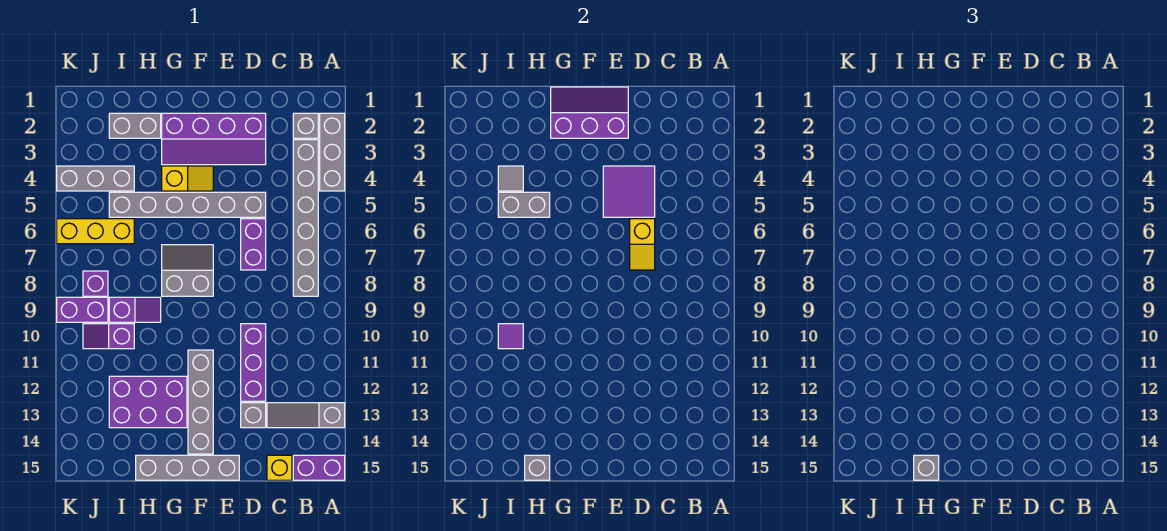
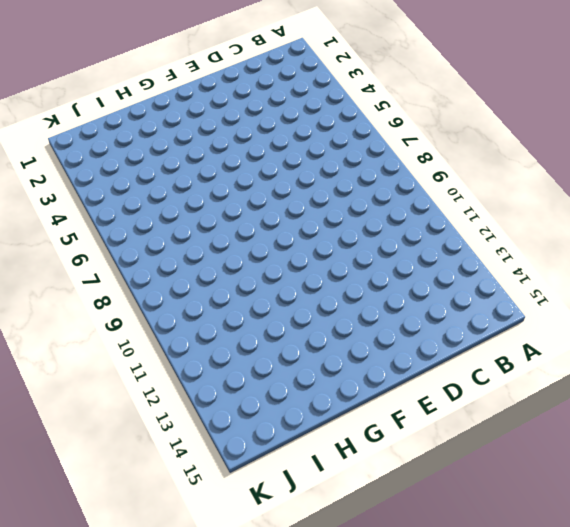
none -> grey brick A2:A4 level 1
none -> grey slope A13:C13 level 1 top A
none -> purple brick A15:B15 level 1
none -> grey brick B2 level 1

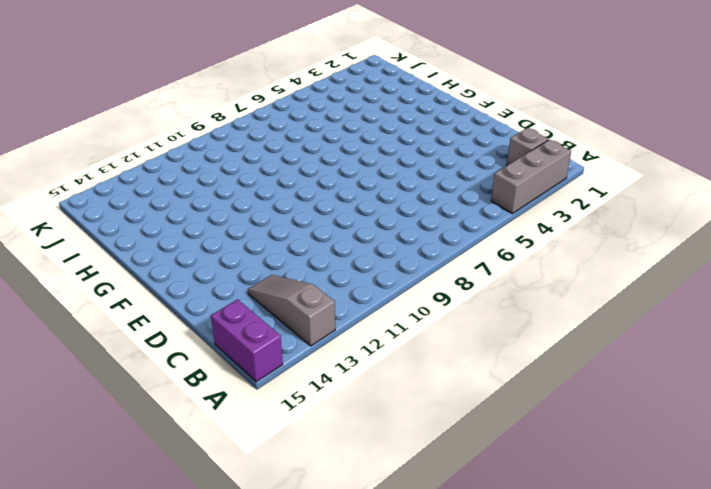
none -> grey brick B3:B8 level 1
none -> yellow brick C15 level 1
none -> purple slope D2:G3 level 1 top 2
none -> grey brick D5:I5 level 1

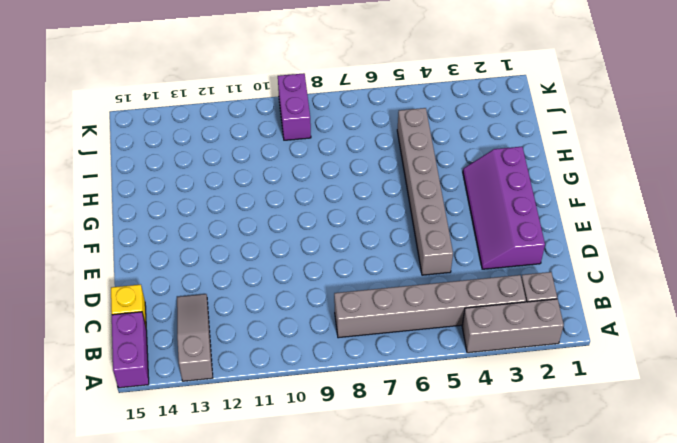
none -> purple brick D6:D7 level 1
none -> purple brick D10:D12 level 1
none -> grey brick D13 level 1
none -> grey brick E15:H15 level 1

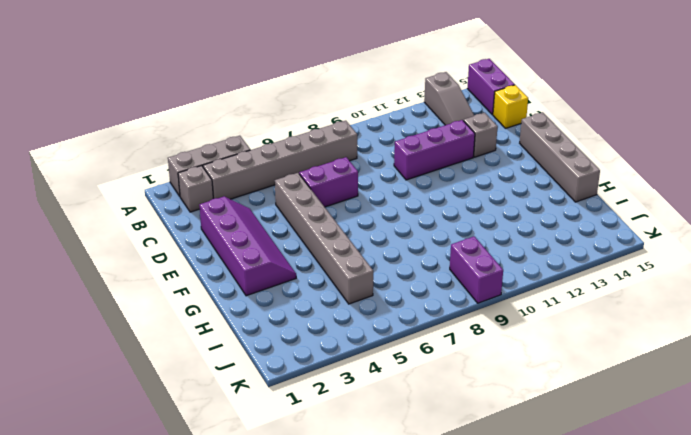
none -> yellow slope F4:G4 level 1 top G
none -> grey slope F7:G8 level 1 top 8
none -> grey brick F11:F14 level 1
none -> purple brick G12:I13 level 1

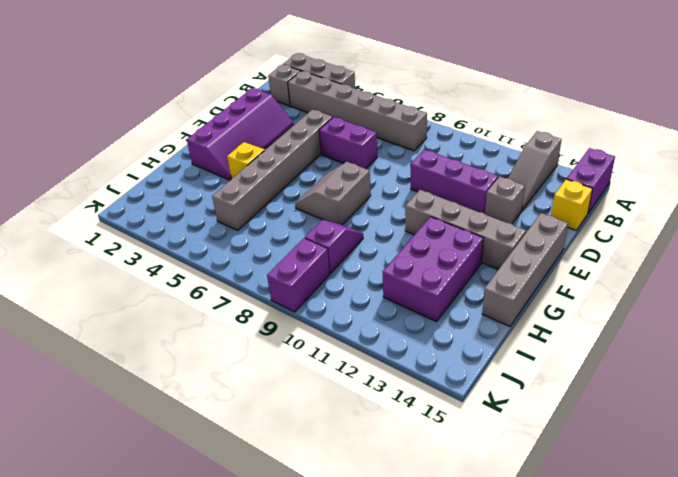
none -> grey brick H2:I2 level 1
none -> grey brick I4:K4 level 1
none -> yellow brick I6:K6 level 1
none -> purple slope I10:J10 level 1 top I

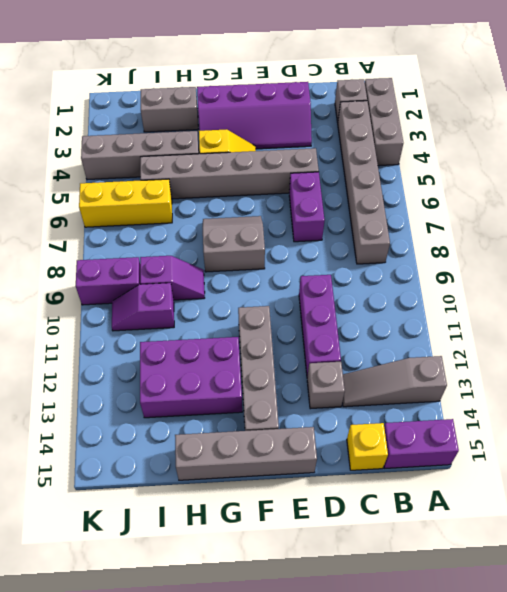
grey brick H4:K4 level 1 -> grey brick I4:K4 level 1
none -> purple brick J8 level 1
none -> purple tile D4:E5 level 2
none -> yellow slope D6:D7 level 2 top 6
none -> purple slope E1:G2 level 2 top 2

